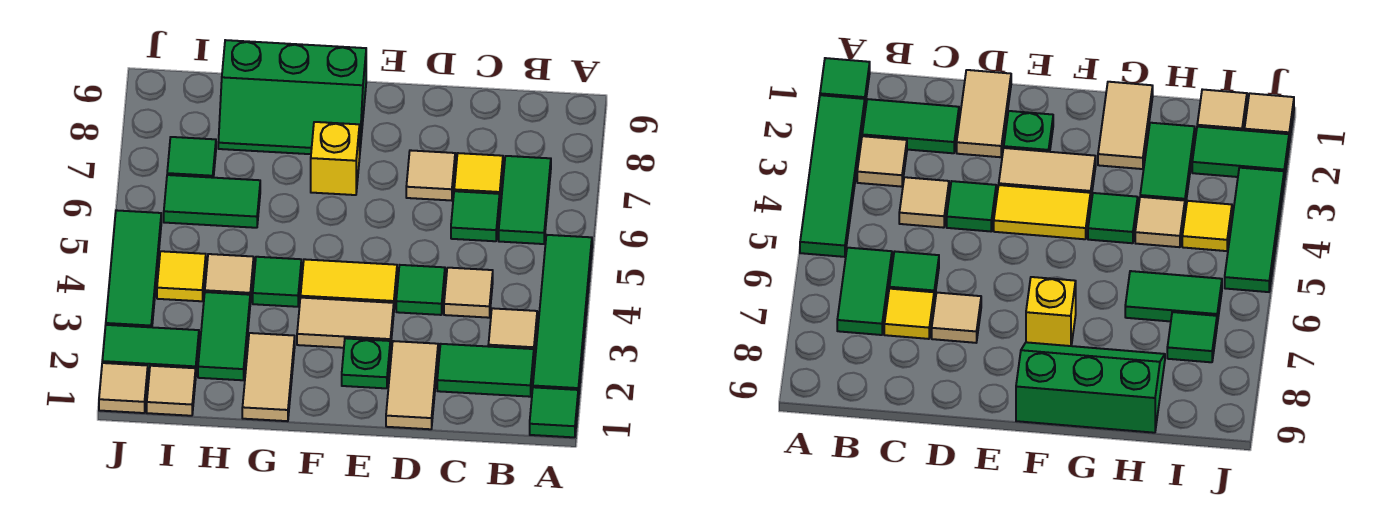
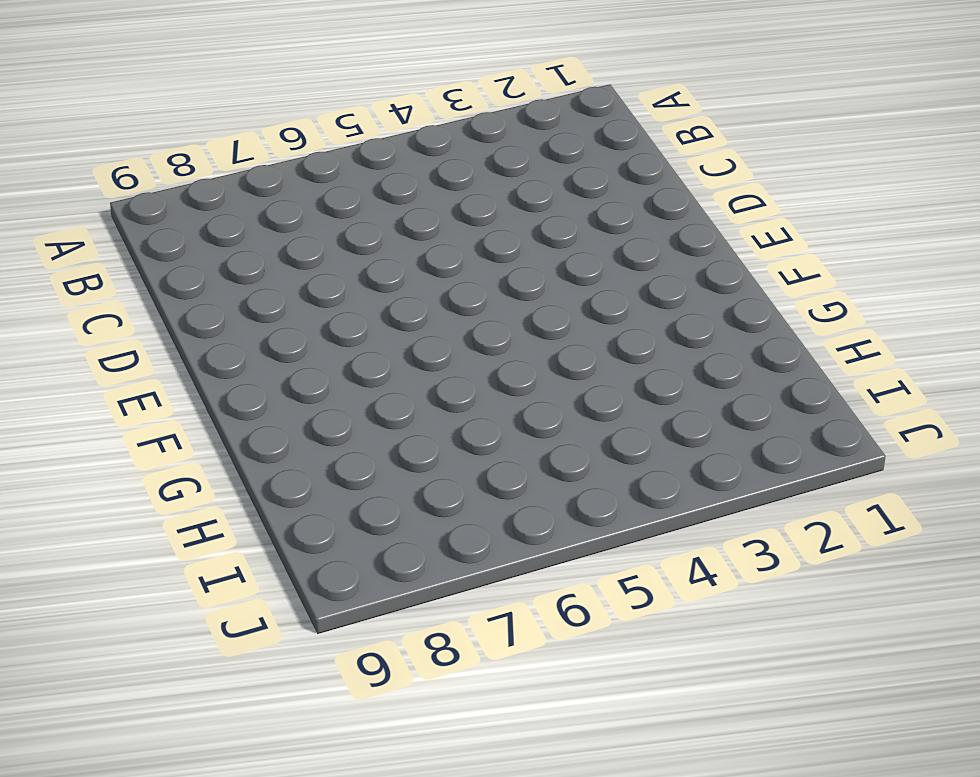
none -> green tile A1 level 1
none -> green tile A2:A5 level 1
none -> green tile B2:C2 level 1

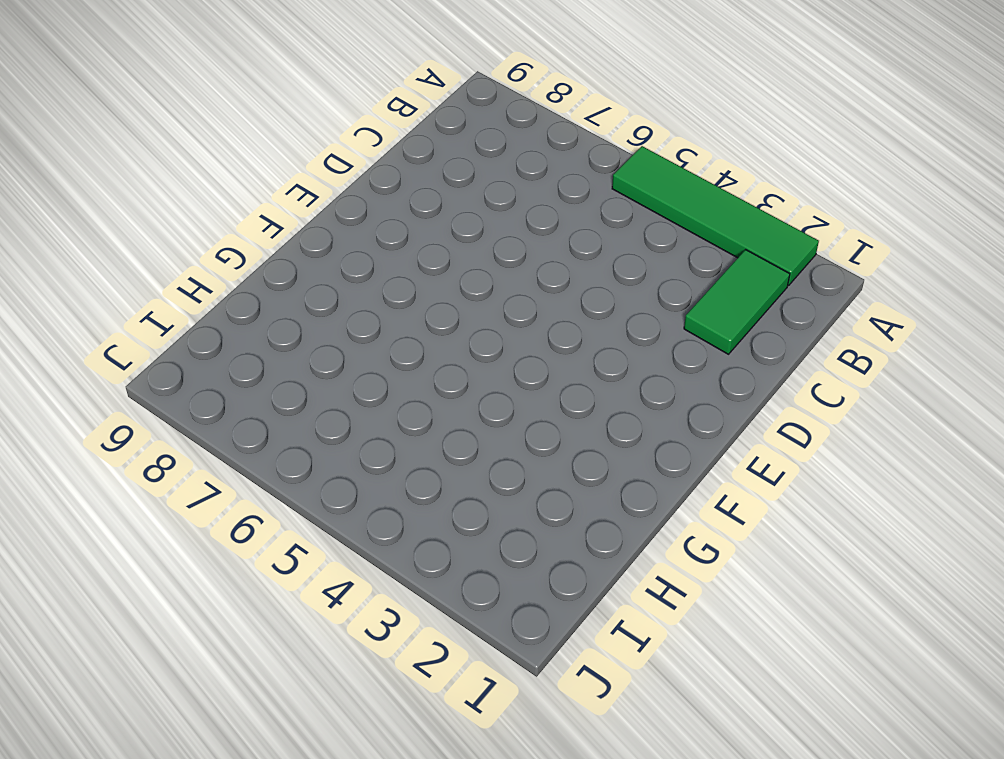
none -> green tile A1 level 1
none -> tan tile B3 level 1
none -> green tile B6:B7 level 1

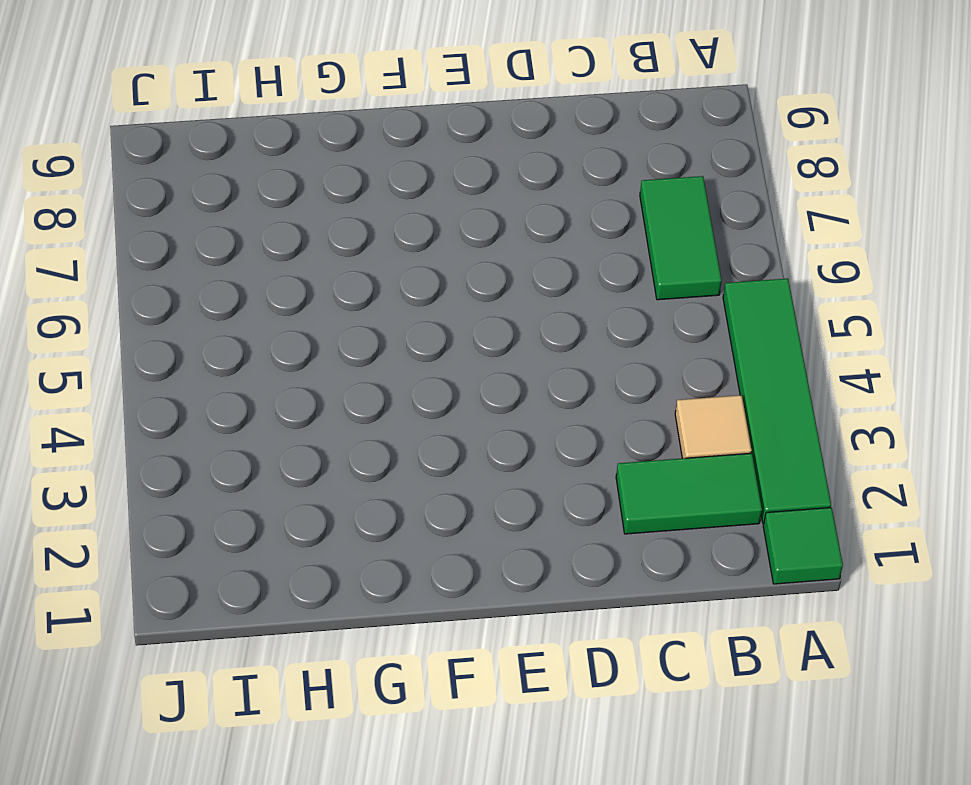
none -> tan tile C4 level 1
none -> green tile C6 level 1
none -> yellow tile C7 level 1

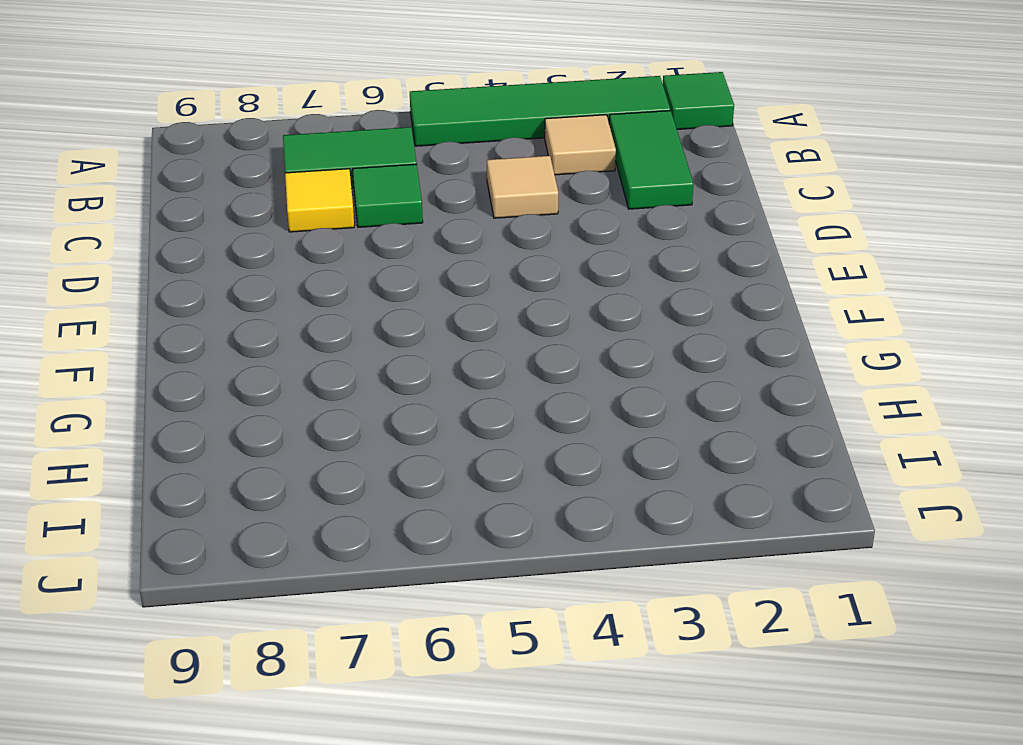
none -> tan tile D1:D2 level 1
none -> green tile D4 level 1
none -> tan tile D7 level 1

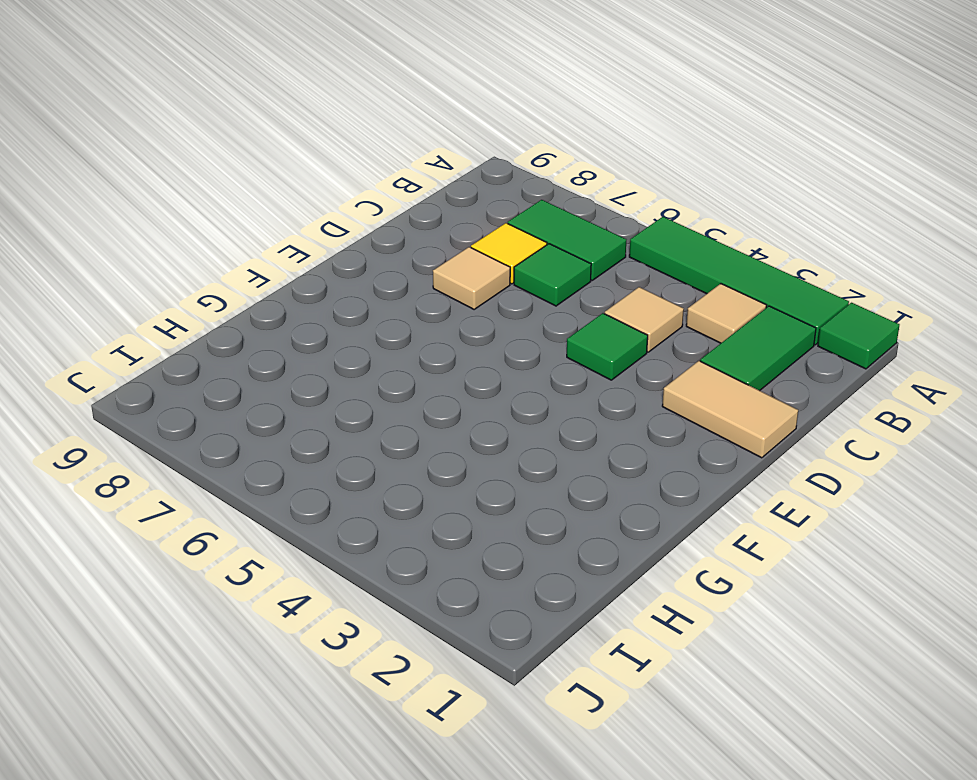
none -> green plate E2 level 1
none -> tan tile E3:F3 level 1
none -> yellow tile E4:F4 level 1

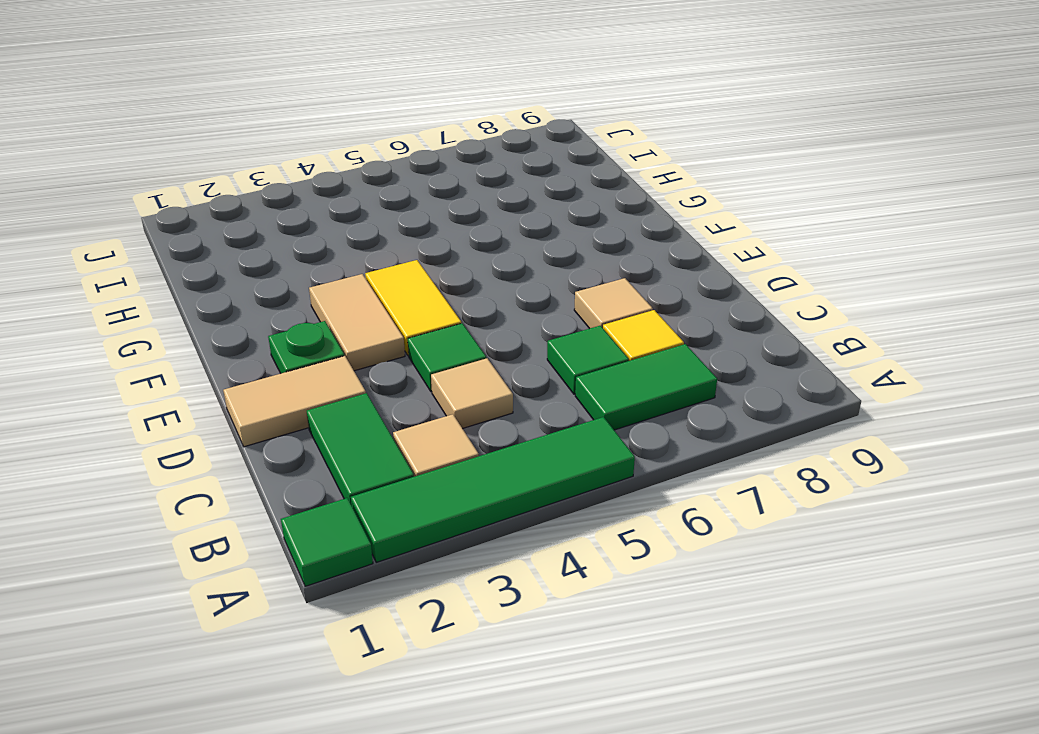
none -> yellow brick F7 level 1
none -> green slope F8:H9 level 1 top 9
none -> tan tile G1:G2 level 1

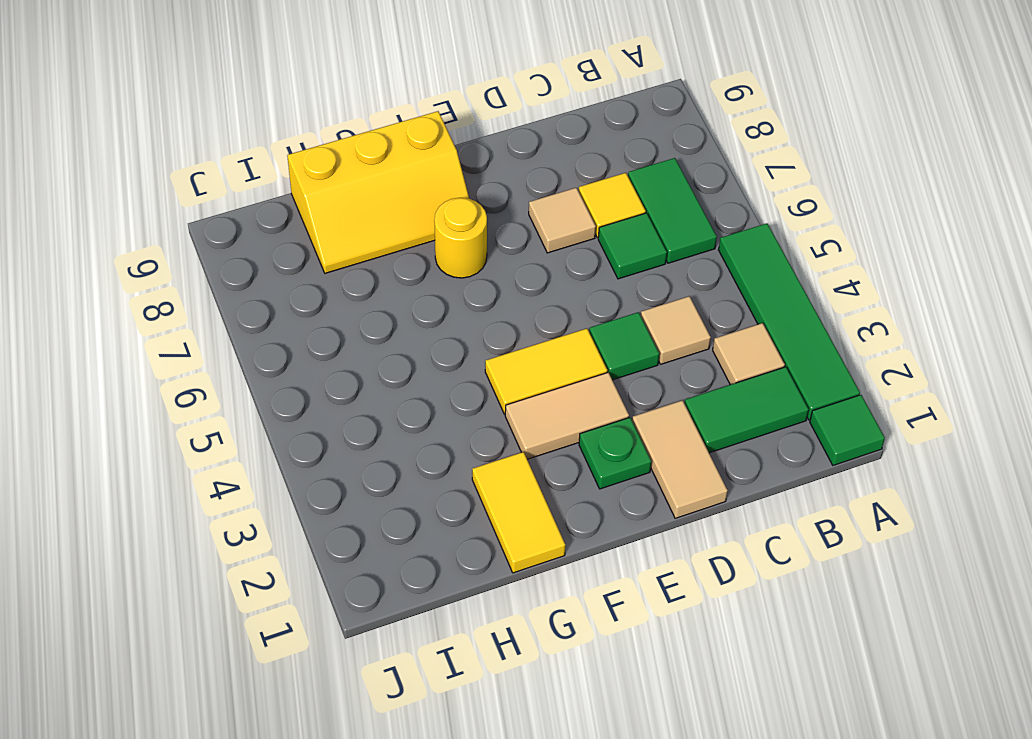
yellow round brick F7 level 1 -> yellow brick F7 level 1
yellow slope F8:H9 level 1 top 9 -> green slope F8:H9 level 1 top 9
yellow tile G1:G2 level 1 -> tan tile G1:G2 level 1
none -> green tile G4 level 1
none -> green tile H2:H3 level 1
none -> tan tile H4 level 1

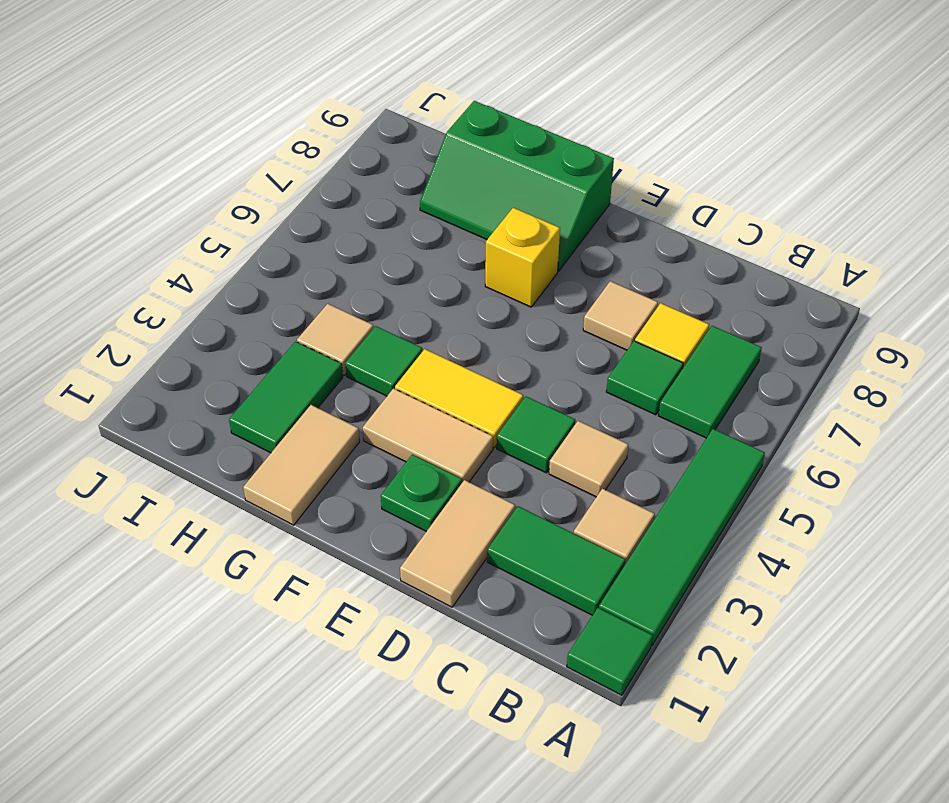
none -> green tile H6:I6 level 1
none -> tan tile I1 level 1
none -> green tile I2:J2 level 1

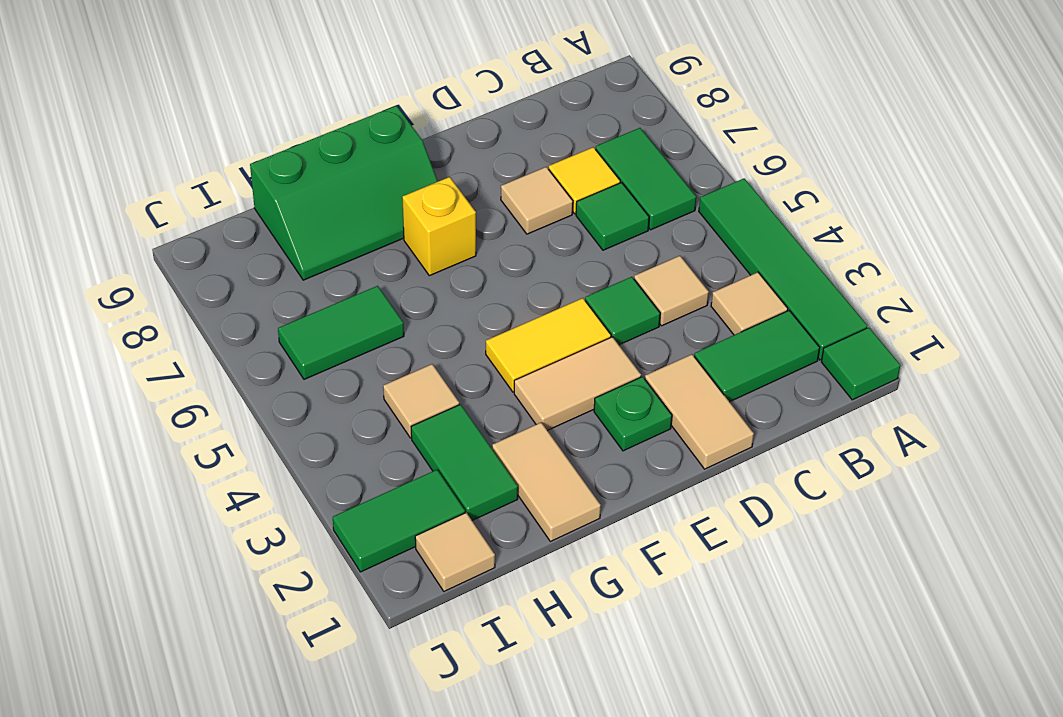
none -> green tile G4 level 1
none -> yellow tile I4 level 1
none -> green tile I7 level 1

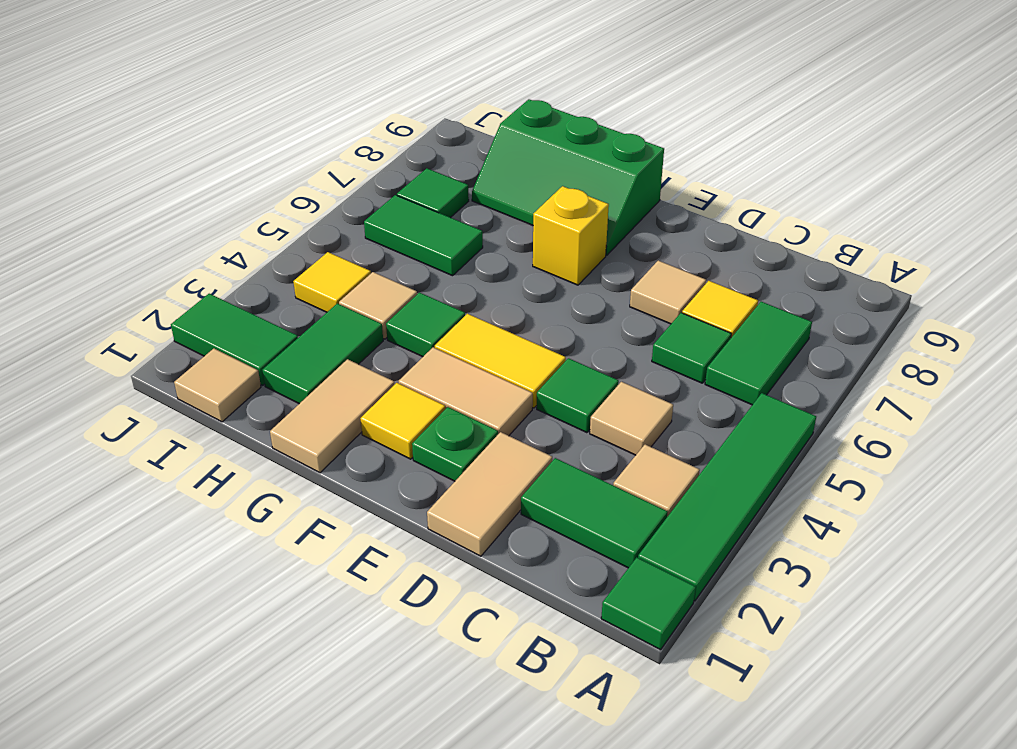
yellow tile F2 level 1 -> none
none -> tan tile J1 level 1
none -> green tile J3:J5 level 1

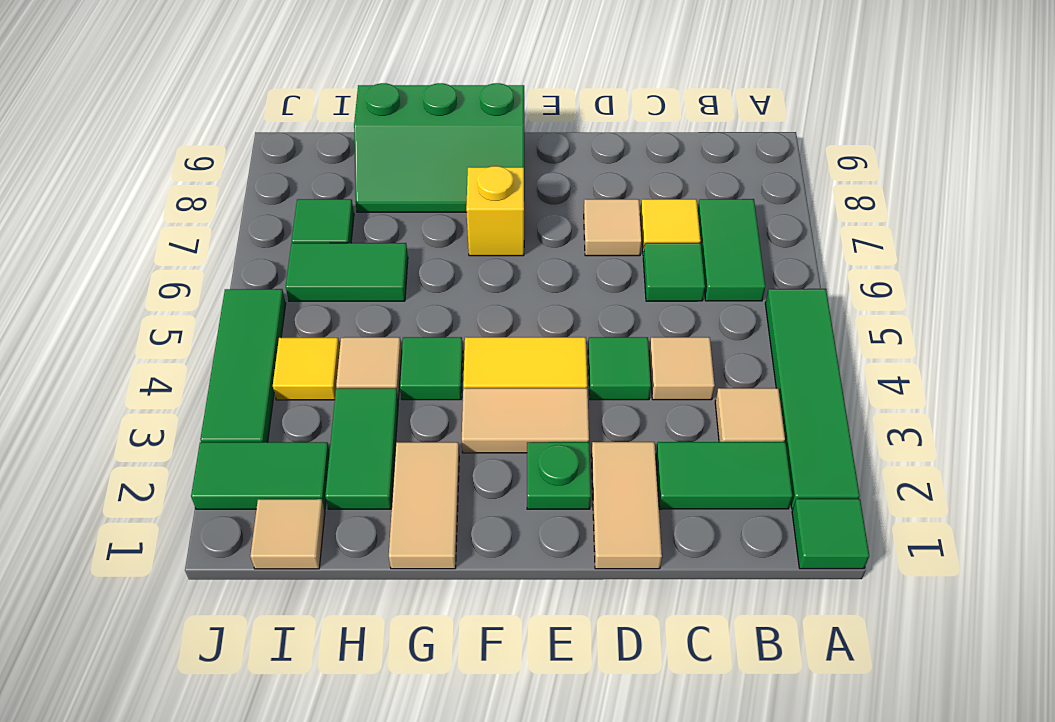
none -> tan tile J1 level 1

